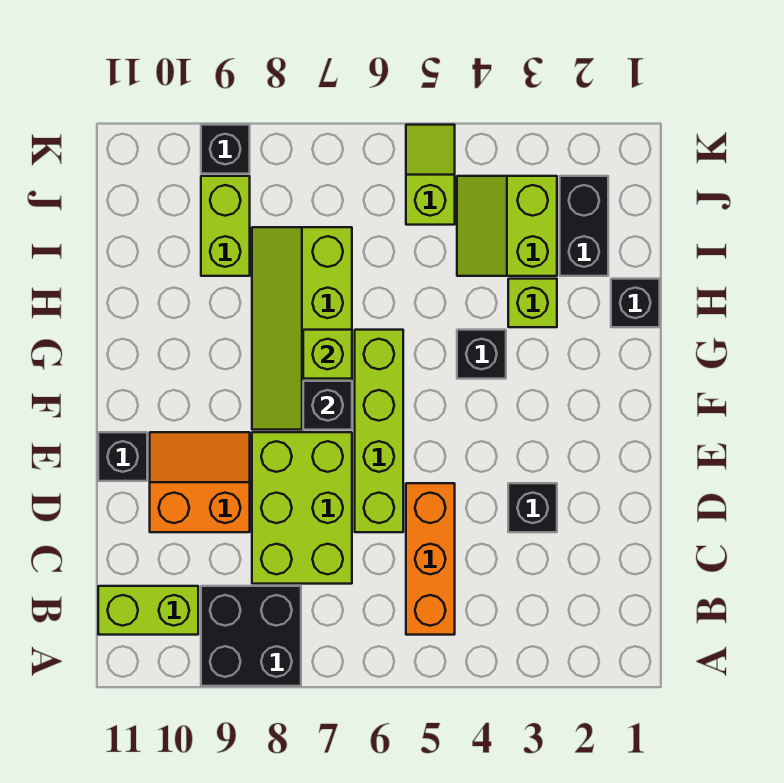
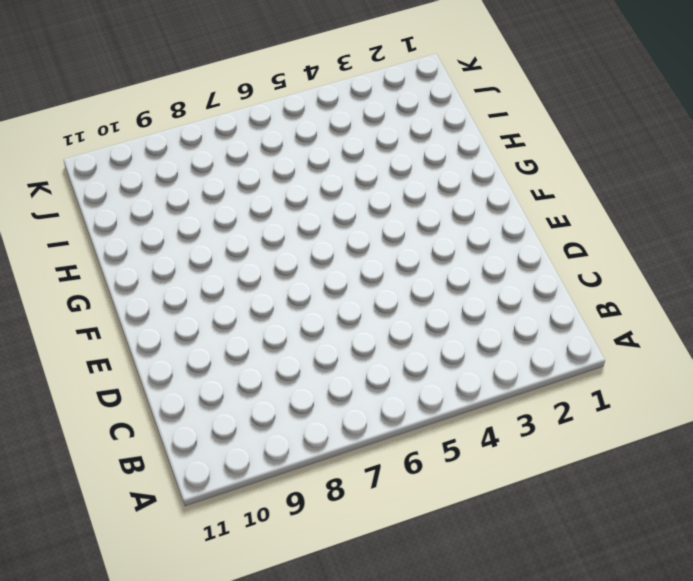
none -> black brick A8:B9 level 1
none -> orange brick B5:D5 level 1
none -> lime brick B10:B11 level 1

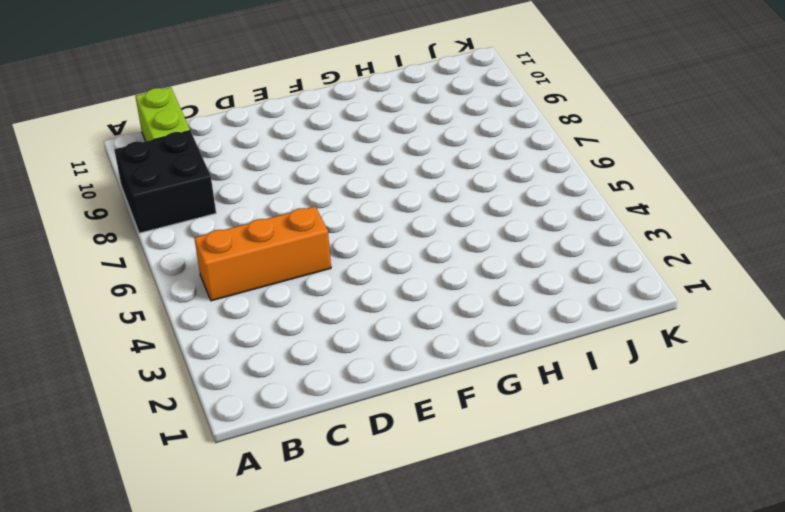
none -> lime brick C7:E8 level 1
none -> black brick D3 level 1
none -> lime brick D6:G6 level 1

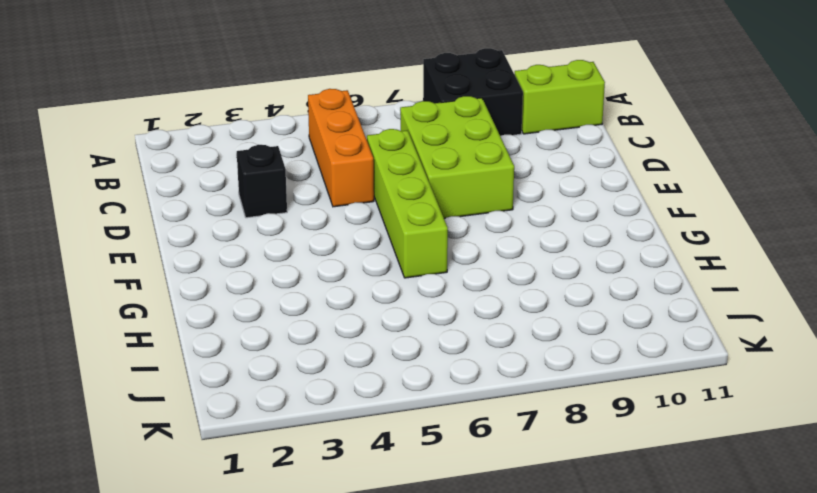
none -> orange slope D9:E10 level 1 top D
none -> black brick E11 level 1
none -> lime slope F7:I8 level 1 top 7

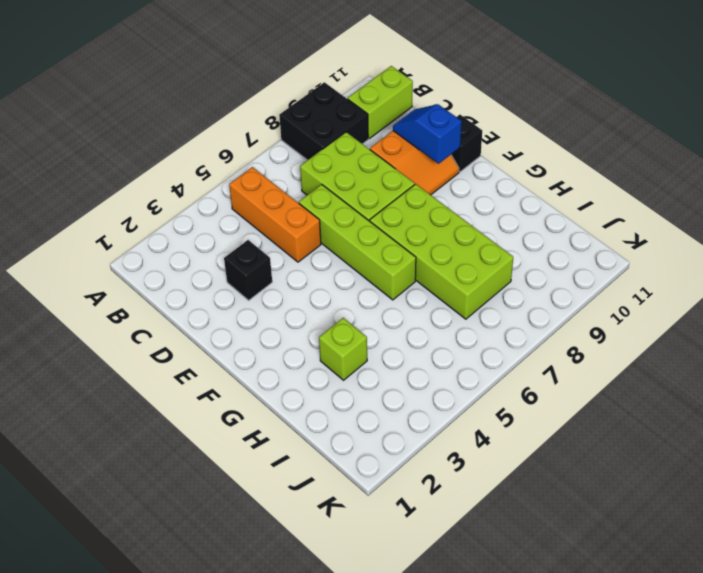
blue slope D10:E10 level 2 top E -> none
lime brick F7:I8 level 1 -> lime slope F7:I8 level 1 top 7
none -> black brick G4 level 1
none -> black brick H1 level 1
none -> black brick I2:J2 level 1

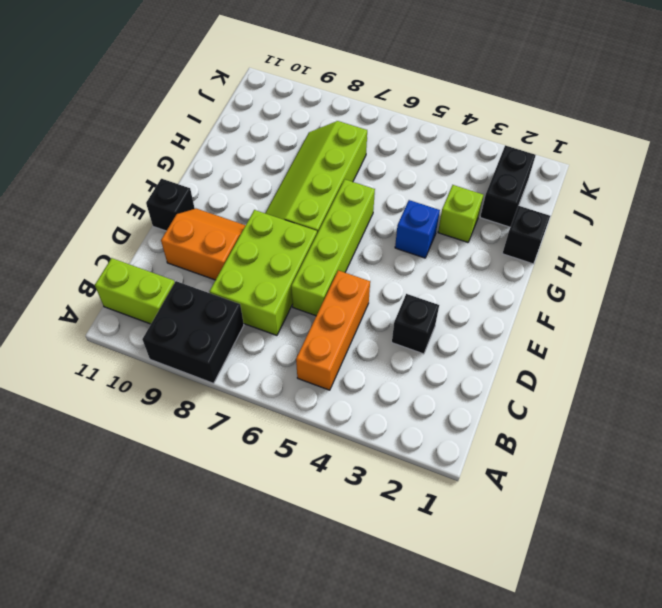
blue brick G4 level 1 -> black brick G4 level 1
none -> lime slope I3:J4 level 1 top 3
none -> lime brick I9:J9 level 1
none -> lime slope J5:K5 level 1 top J

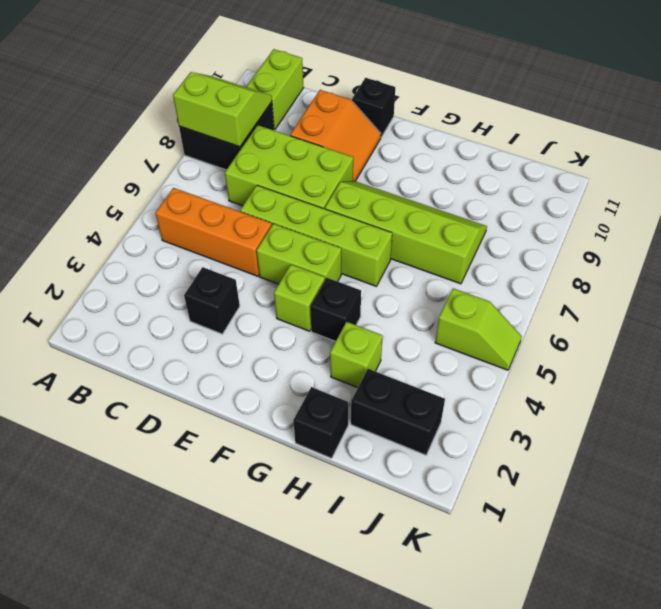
lime slope A8:B9 level 2 top 8 -> lime slope I3:J4 level 1 top 3
lime brick E5:F5 level 1 -> lime brick I9:J9 level 1
lime brick F4 level 1 -> lime brick G7 level 2
none -> black brick K9 level 1
none -> black brick F7 level 2

